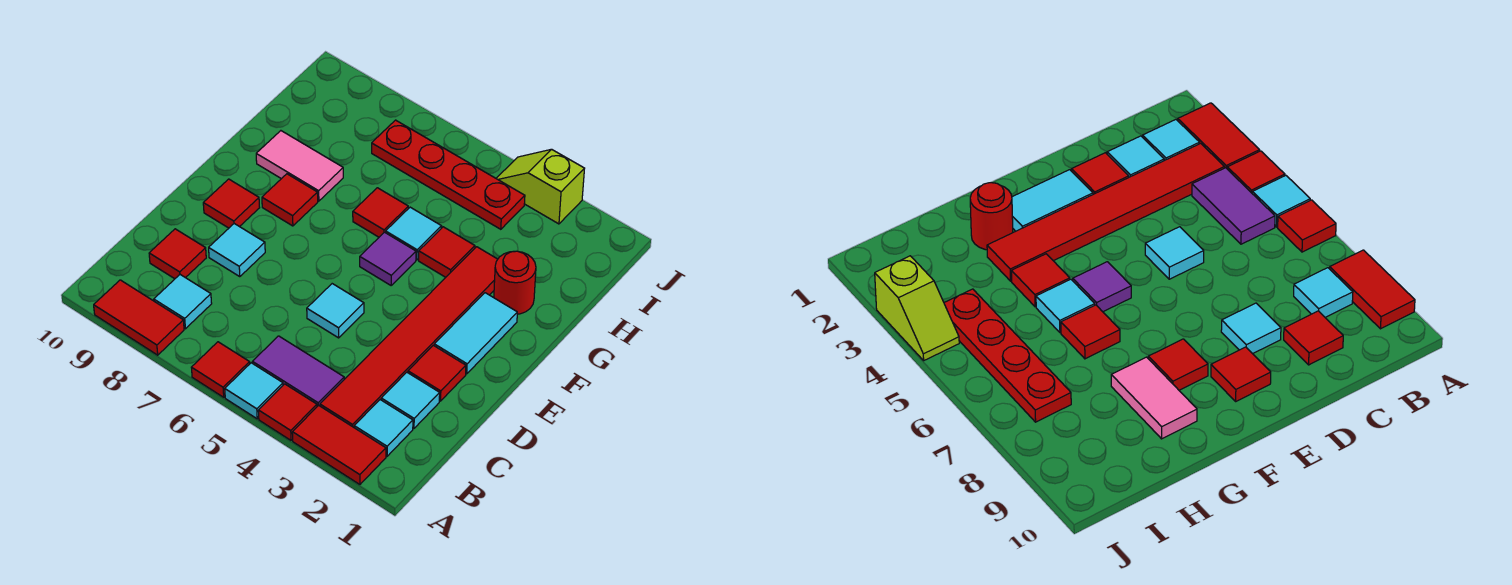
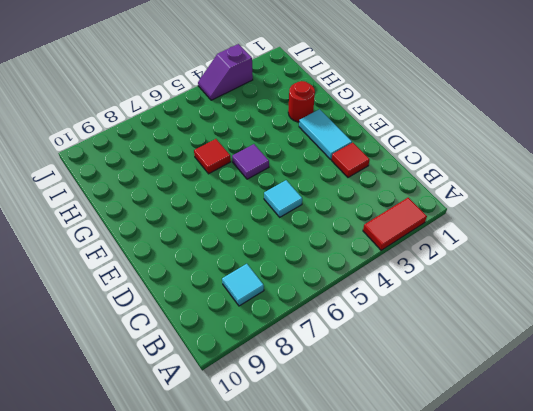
purple slope J3:J4 level 1 top 3 -> lime slope J3:J4 level 1 top 3
none -> red tile A4 level 1
none -> cyan tile A5 level 1
none -> red tile A6 level 1

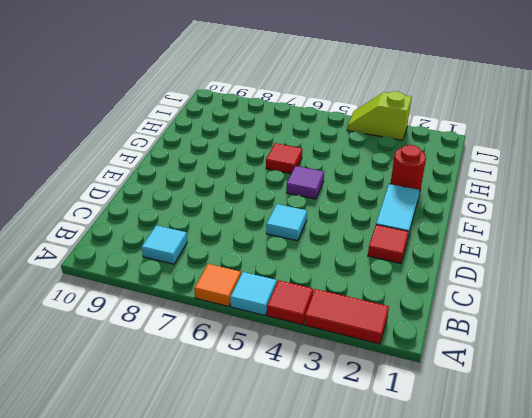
orange tile A6 level 1 -> red tile A6 level 1
none -> red tile A8:A9 level 1
none -> cyan tile B2 level 1
none -> red tile B3:G3 level 1

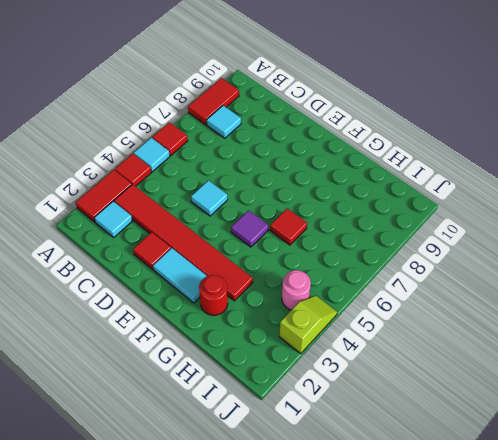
pink round brick I4 level 1 -> red plate I4:I7 level 1
none -> purple tile B4:B5 level 1
none -> cyan tile C2 level 1
none -> red tile C9 level 1

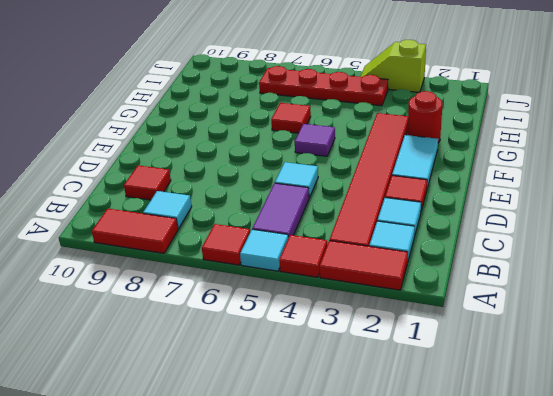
purple tile B5:C5 level 1 -> purple tile B4:B5 level 1
none -> cyan tile D8 level 1
none -> red tile E9 level 1
none -> red tile F8 level 1

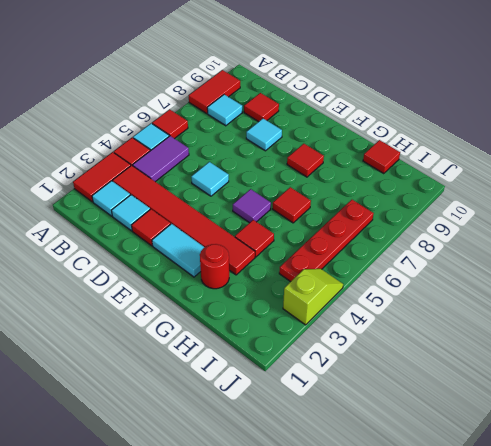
red tile H10 level 1 -> red tile E9 level 1
none -> cyan tile G5 level 1
none -> pink tile G8:G9 level 1

